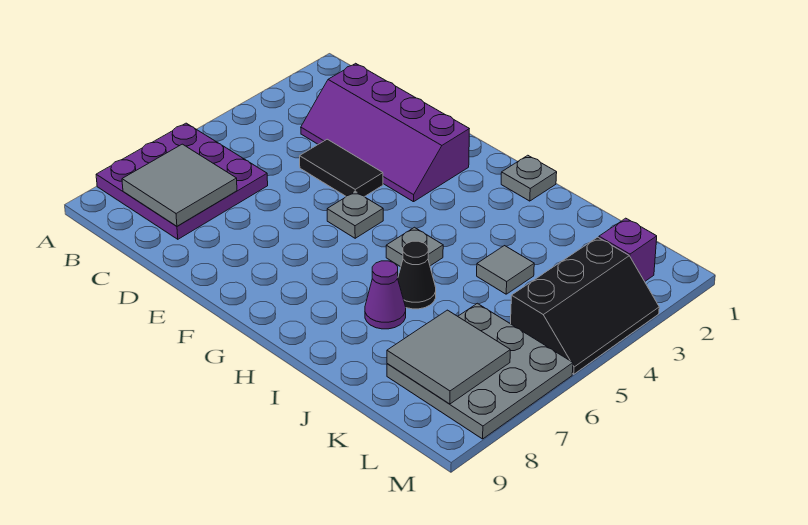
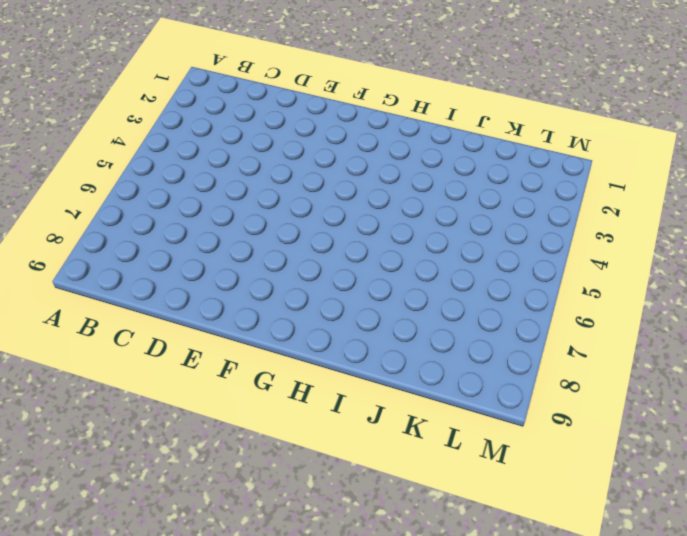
none -> purple plate A6:C8 level 1
none -> purple slope C2:F3 level 1 top 2
none -> black tile D4:E4 level 1

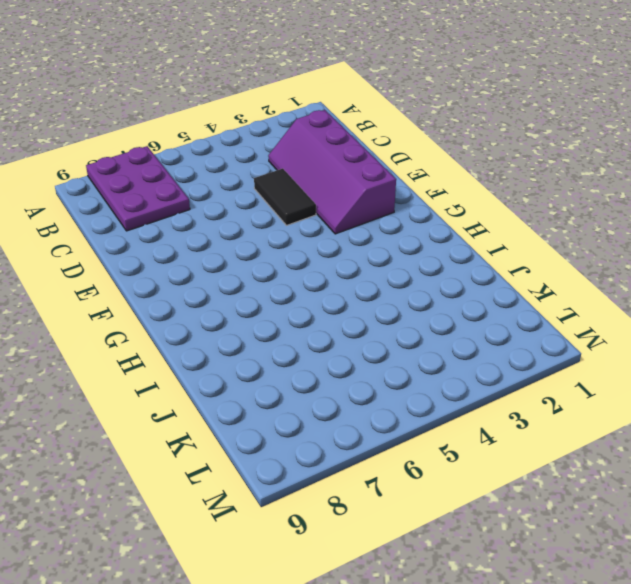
purple plate A7:C8 level 1 -> purple plate A6:C8 level 1
none -> grey plate F5 level 1
none -> grey plate H1 level 1
none -> grey plate H5 level 1

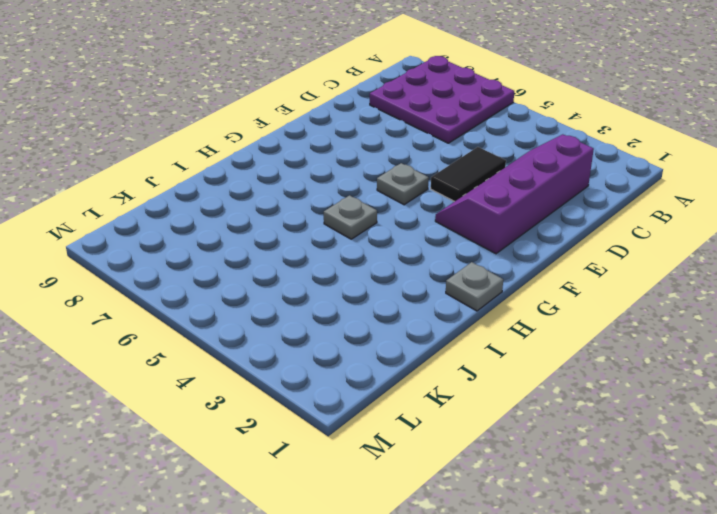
none -> black cone I6 level 1
none -> purple cone I7 level 1
none -> grey tile J4 level 1

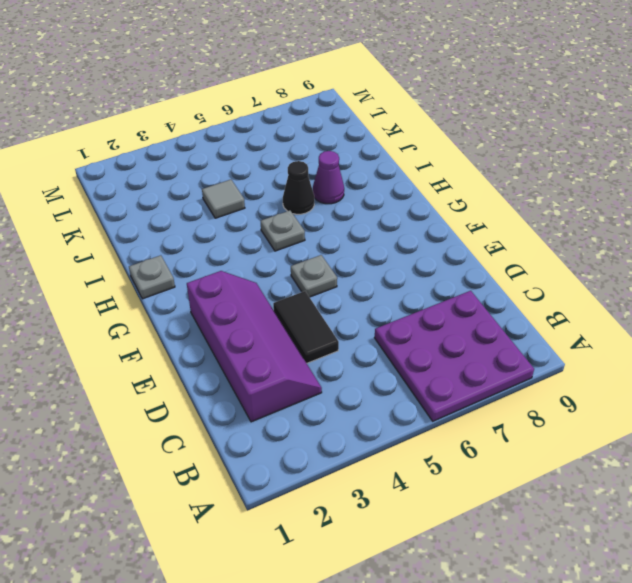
none -> grey plate K6:M8 level 1
none -> purple brick L2 level 1
none -> black slope L3:M5 level 1 top L

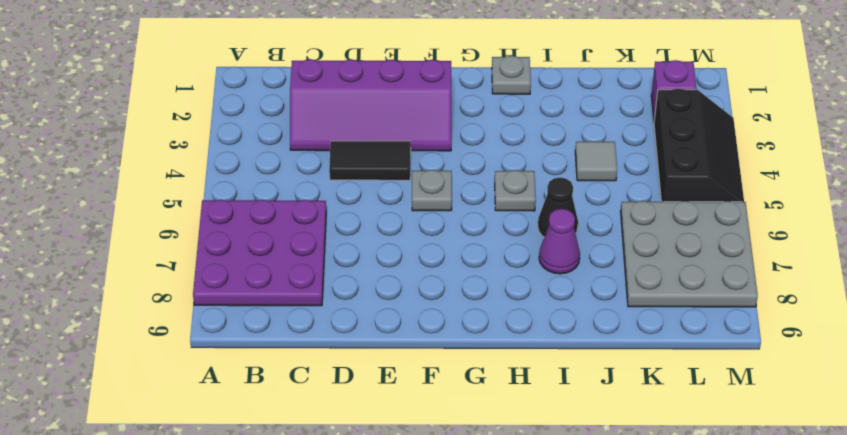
none -> grey tile B7:C8 level 2
none -> grey tile K7:L8 level 2

